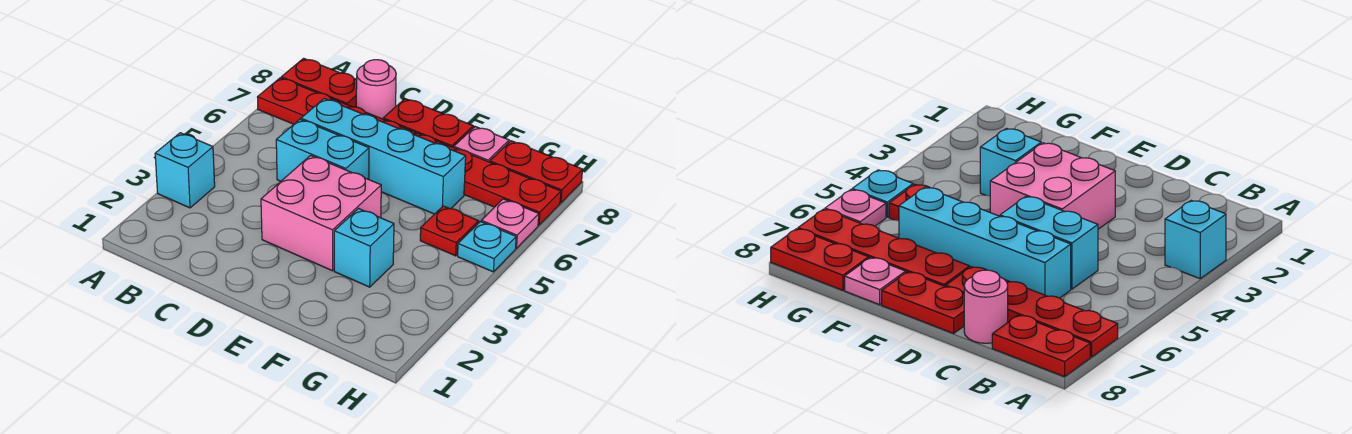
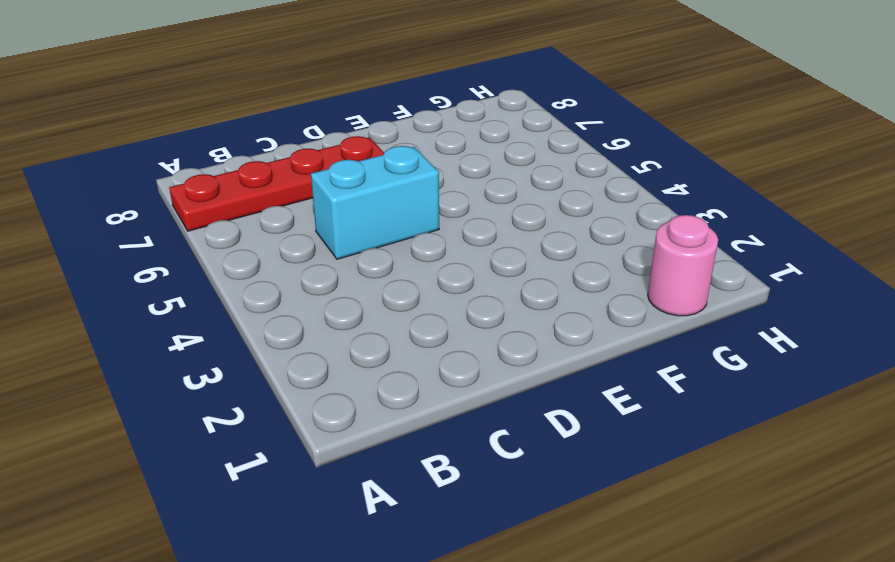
pink round brick G1 level 1 -> pink round brick C8 level 1
none -> cyan brick A3 level 1
none -> red plate A8:B8 level 1
none -> cyan brick C6:F6 level 1

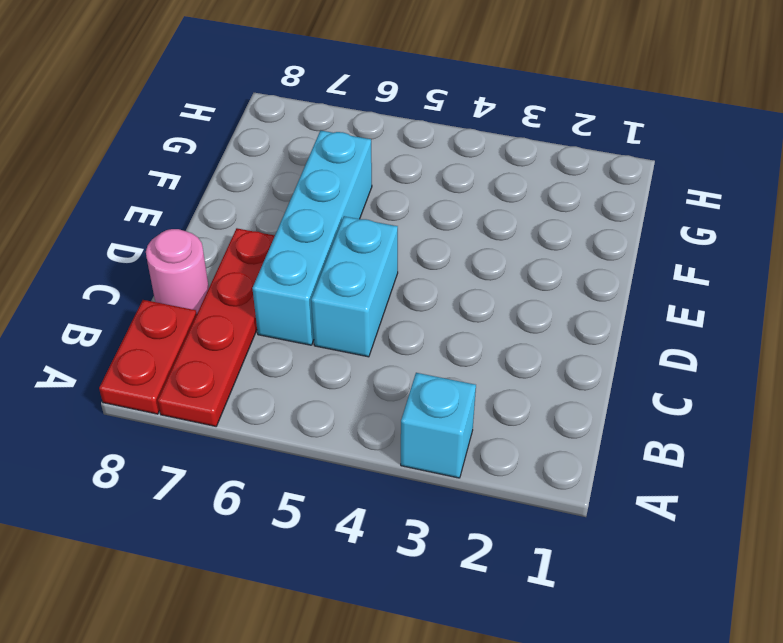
none -> pink brick D3:E4 level 1
none -> red plate D8:E8 level 1
none -> red plate E7:H7 level 1

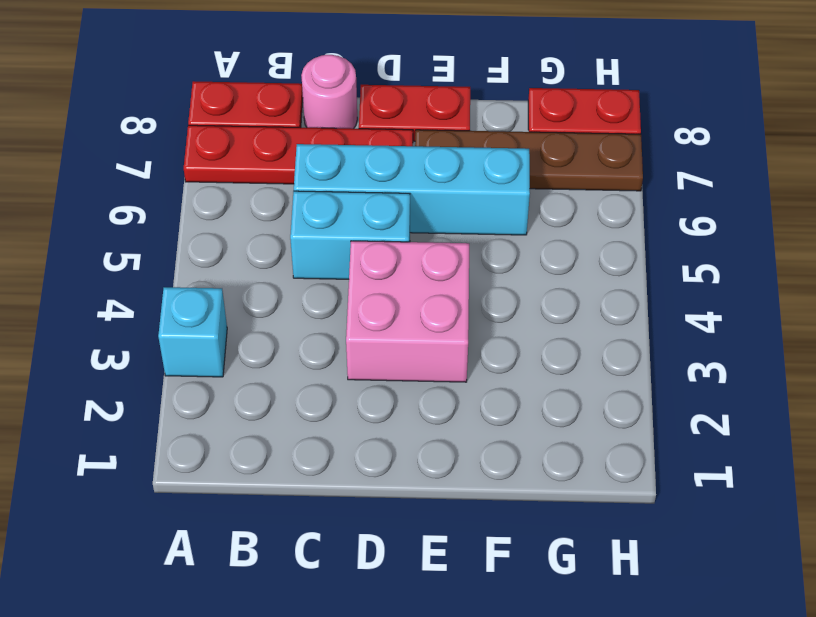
brown plate E7:H7 level 1 -> red plate E7:H7 level 1
none -> cyan brick F3 level 1
none -> pink plate F8 level 1
none -> red plate G5 level 1

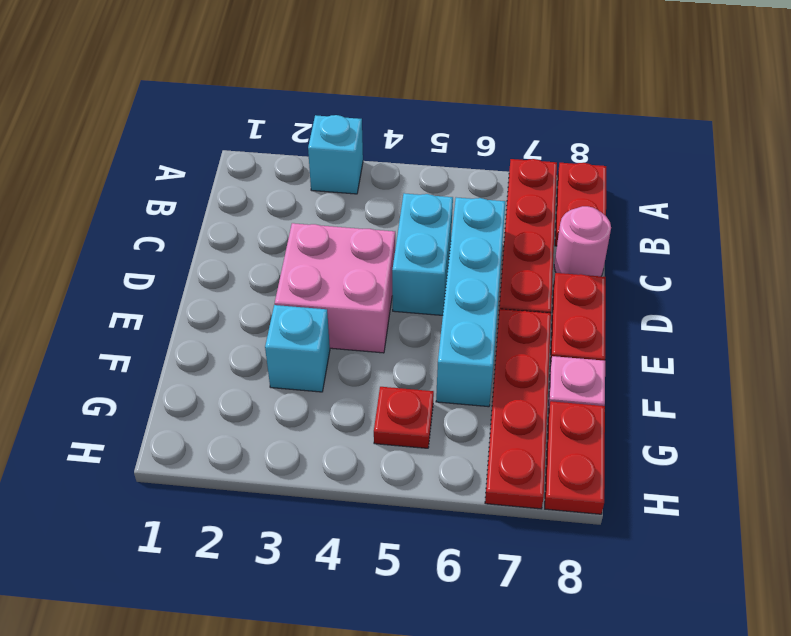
none -> cyan plate H5 level 1
none -> pink plate H6 level 1

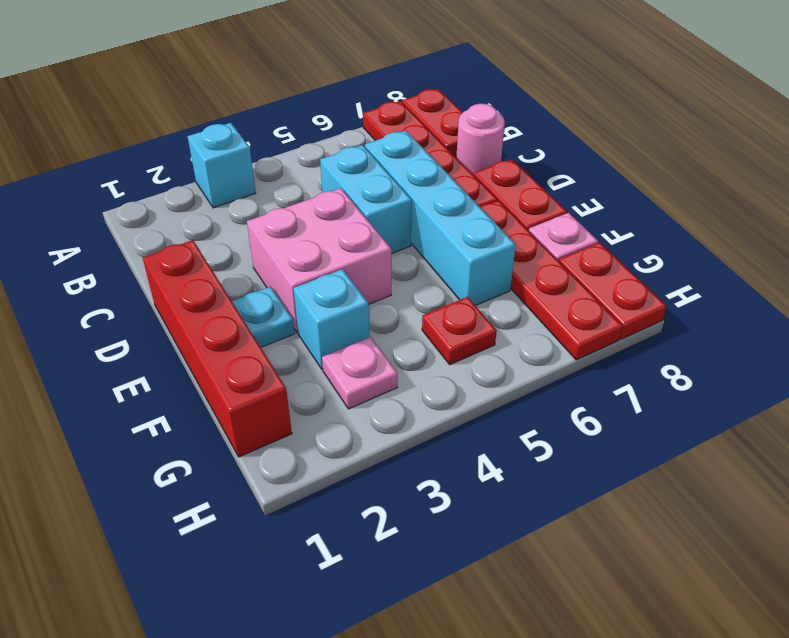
red brick D1:G1 level 1 -> none
cyan plate E2 level 1 -> cyan plate H5 level 1
pink plate G3 level 1 -> pink plate H6 level 1

